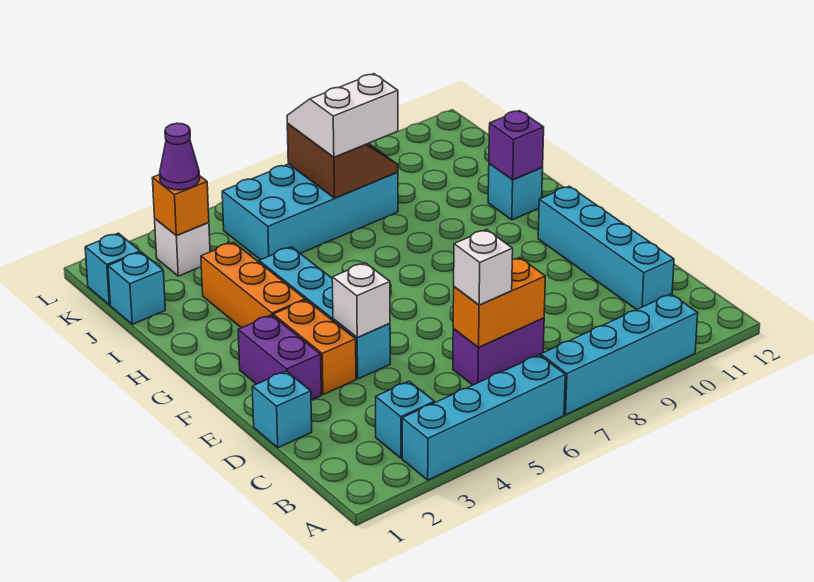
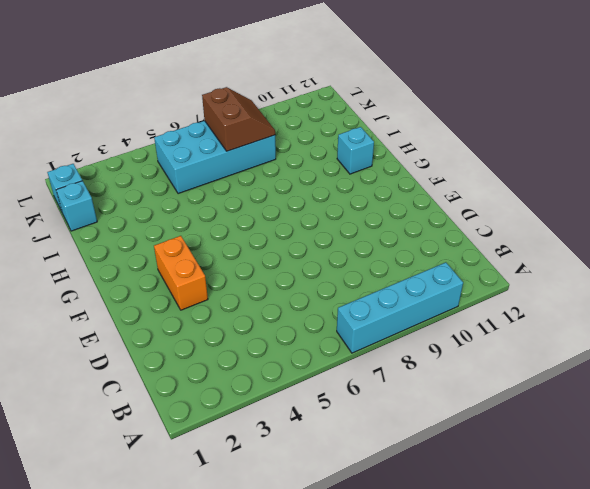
none -> cyan brick A3:A6 level 1
none -> cyan brick B3 level 1
none -> purple brick C6:C7 level 1

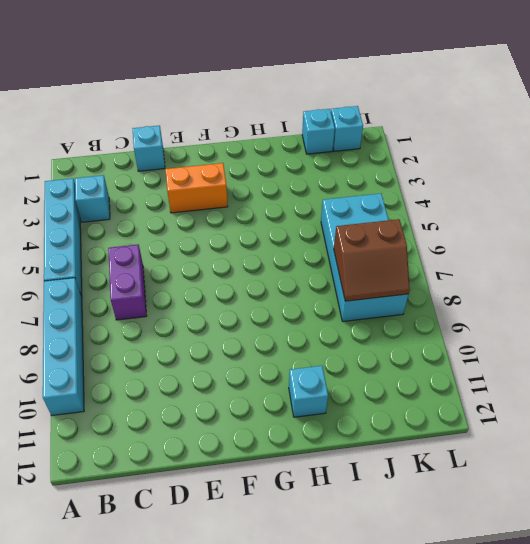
none -> cyan brick C11:F11 level 1
none -> purple brick E2:F2 level 1
none -> cyan brick E4:H4 level 1

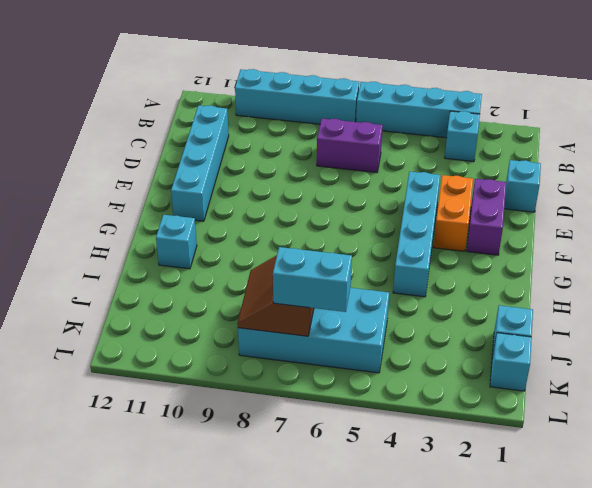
cyan brick K6:K7 level 3 -> white slope J7:K8 level 3 top J
none -> orange brick G3:I3 level 1
none -> white brick K3 level 1
none -> orange brick C6:C7 level 2

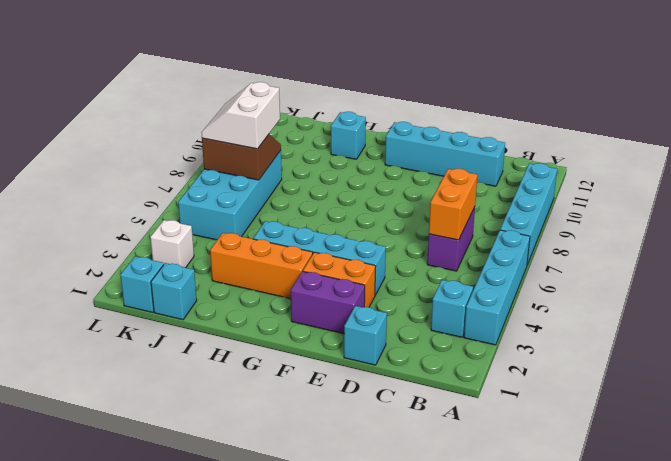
none -> white brick E4 level 2
none -> purple brick H11 level 2
none -> orange brick K3 level 2

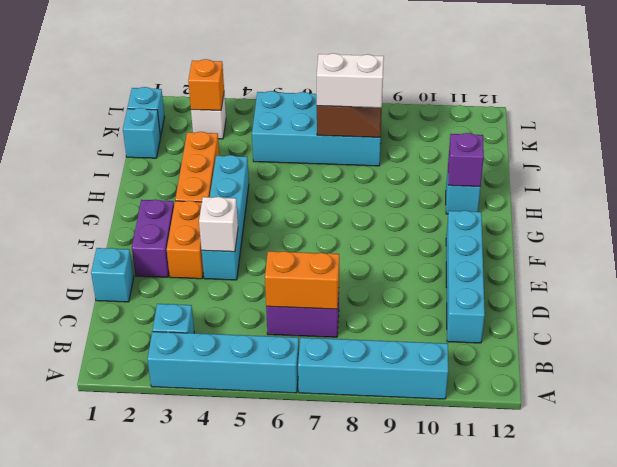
none -> white brick C6 level 3
none -> purple cone K3 level 3

